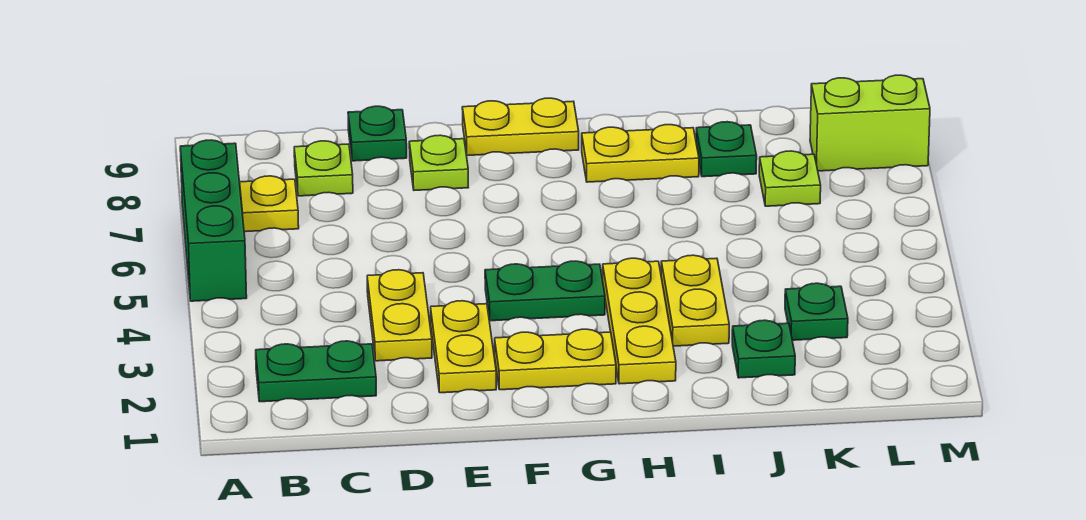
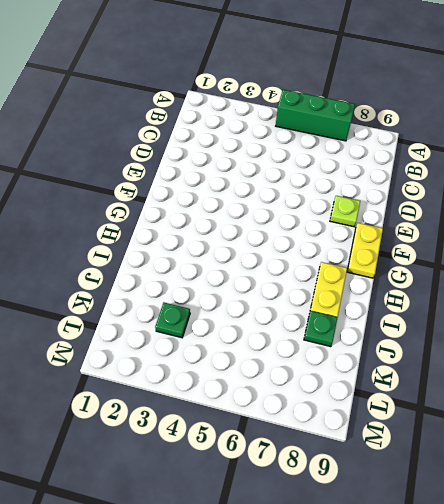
none -> green plate B2:C2 level 1
none -> yellow plate B7 level 1
none -> lime plate C8 level 1

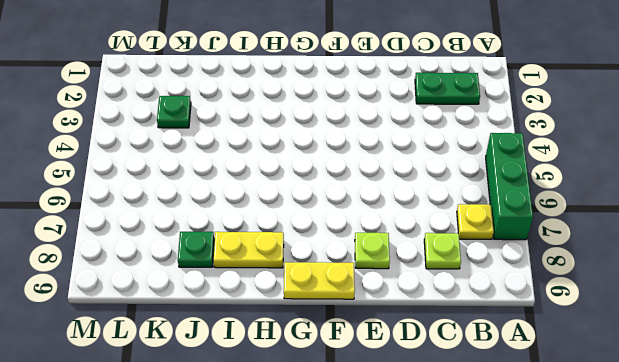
none -> yellow plate D3:D4 level 1
none -> green plate D9 level 1
none -> yellow plate E2:E3 level 1

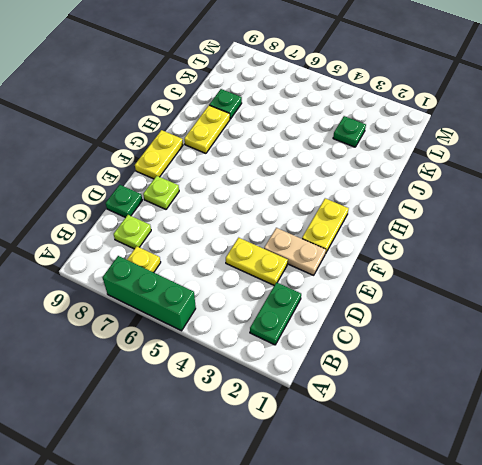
tan plate E2:E3 level 1 -> yellow plate E2:E3 level 1
none -> green plate F4:G4 level 1
none -> yellow plate H2:H4 level 1
none -> yellow plate I3:I4 level 1

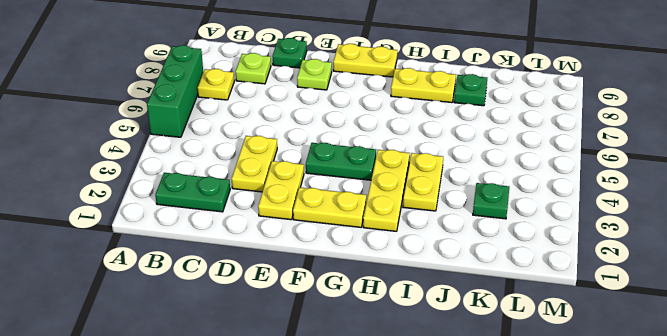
none -> green plate J2 level 1
none -> lime plate K7 level 1
none -> lime brick L8:M8 level 1

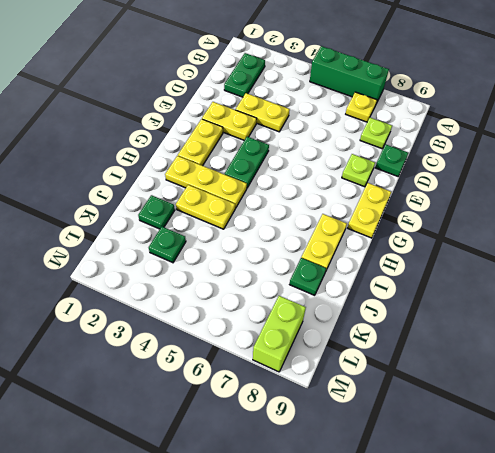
none -> lime plate K7 level 1

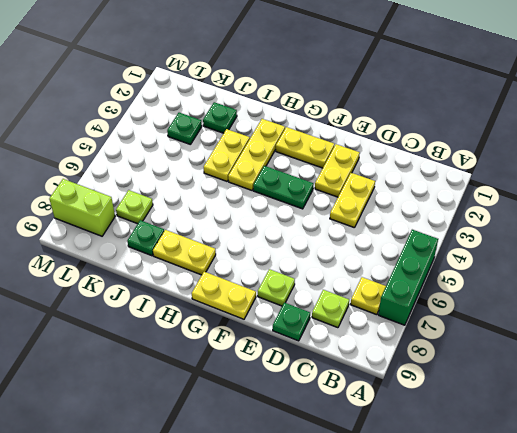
none -> green plate B2:C2 level 1

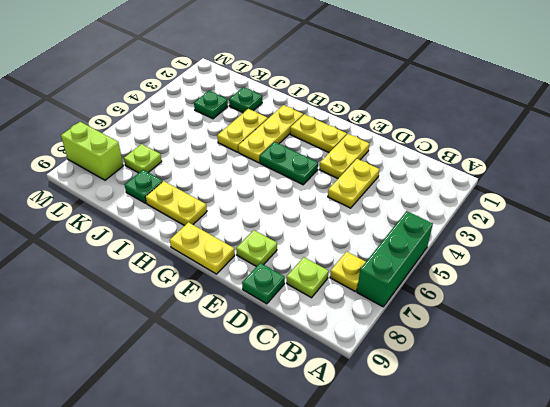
none -> green plate B2:C2 level 1

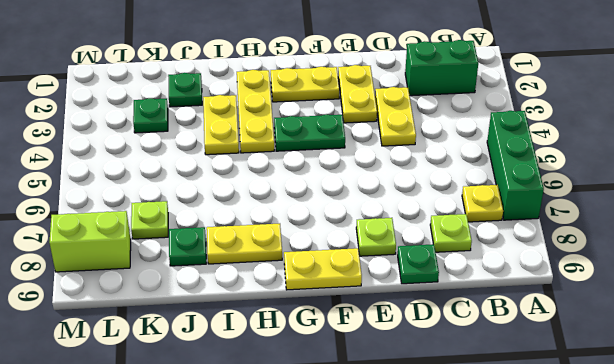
green brick B2:C2 level 1 -> green plate B2:C2 level 1

